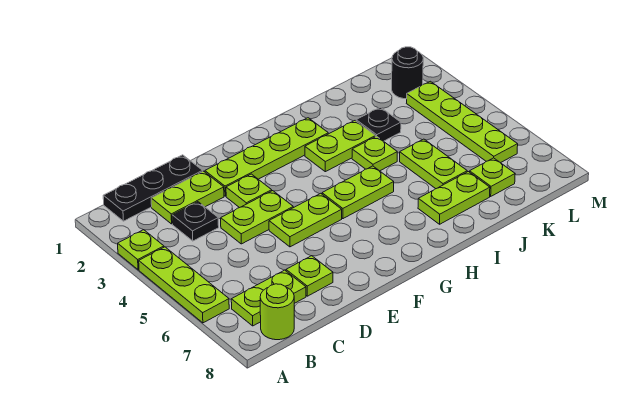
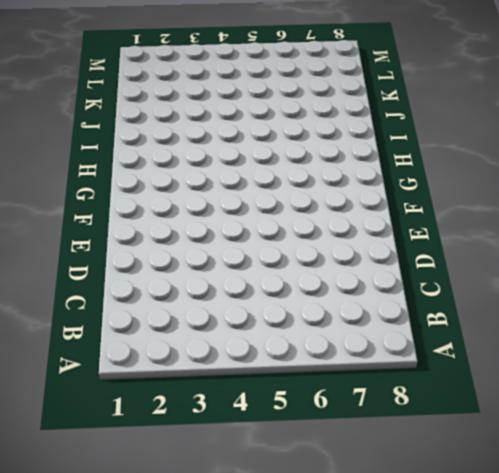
none -> lime plate A3 level 1
none -> lime plate A4:A6 level 1
none -> black plate B1:D1 level 1

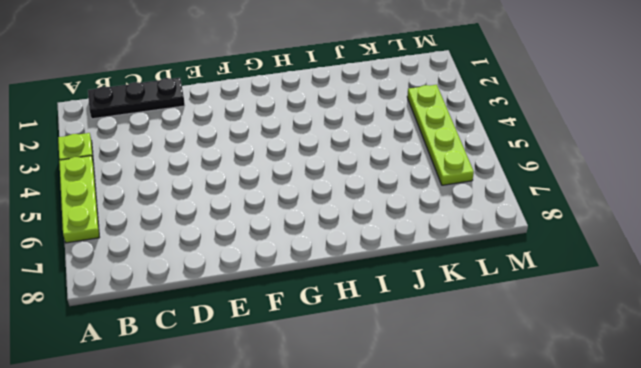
none -> lime plate B7:C7 level 1
none -> lime round brick B8 level 1
none -> lime plate C2:D2 level 1

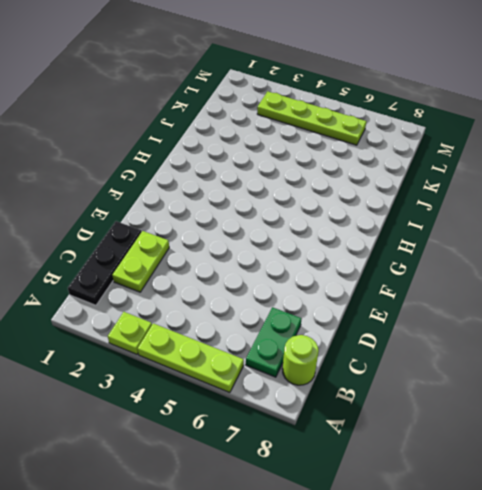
green plate B7:C7 level 1 -> lime plate B7:C7 level 1
none -> black plate C3 level 1
none -> lime plate D4:E4 level 1
none -> lime plate D7 level 1

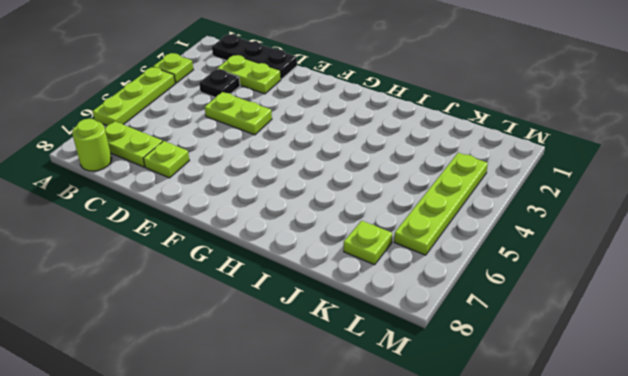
none -> lime plate E2:H2 level 1
none -> lime plate E3 level 1
none -> lime plate E5:F5 level 1

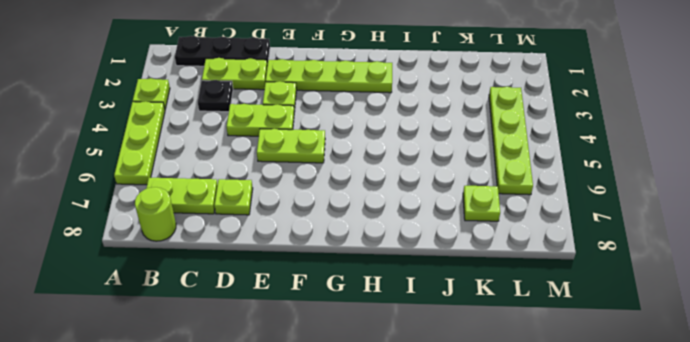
none -> lime plate G5:H5 level 1
none -> lime plate H3:I3 level 1
none -> lime plate I4 level 1

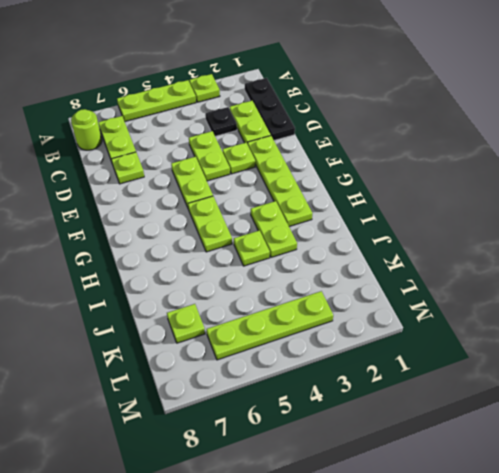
none -> lime plate I7:J7 level 1
none -> black plate J3 level 1
none -> lime plate J5:J6 level 1

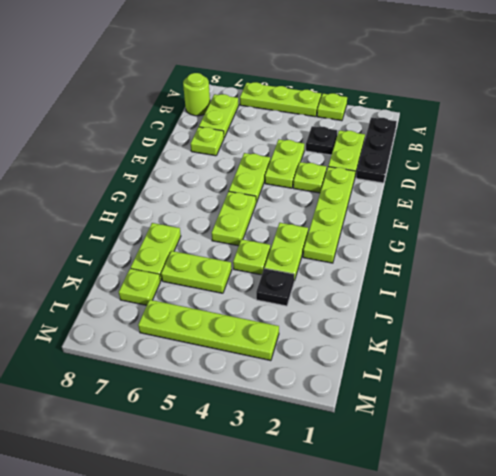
none -> black round brick L2 level 1

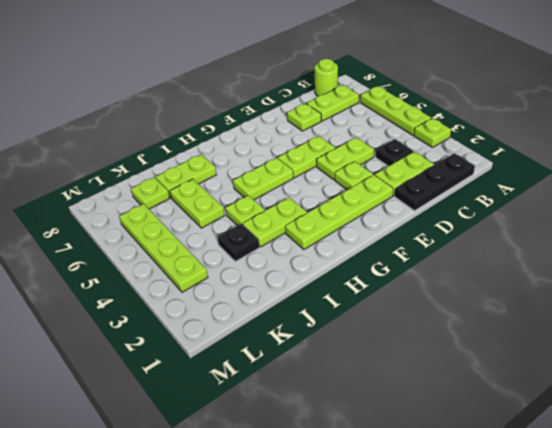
none -> black round brick L2 level 1

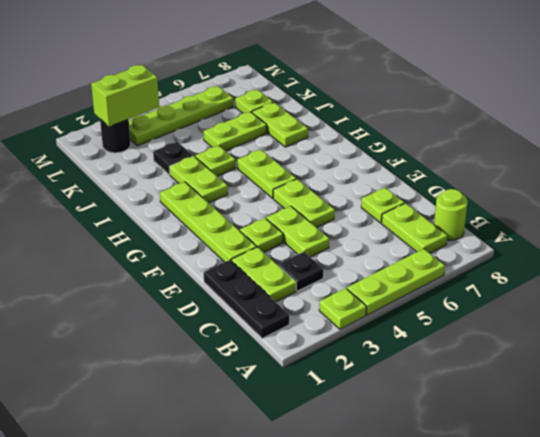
lime brick L2:L3 level 2 -> none

